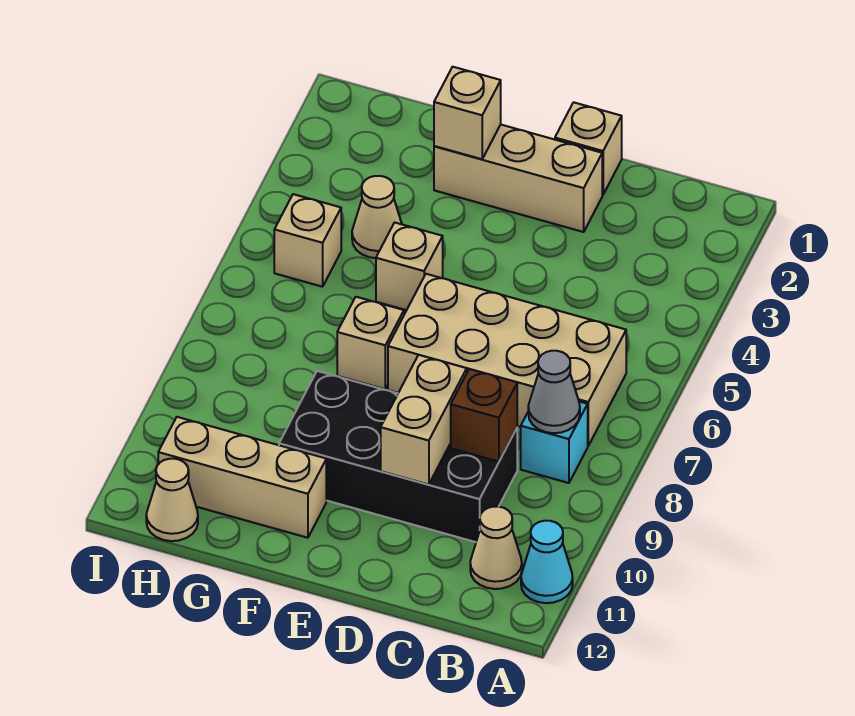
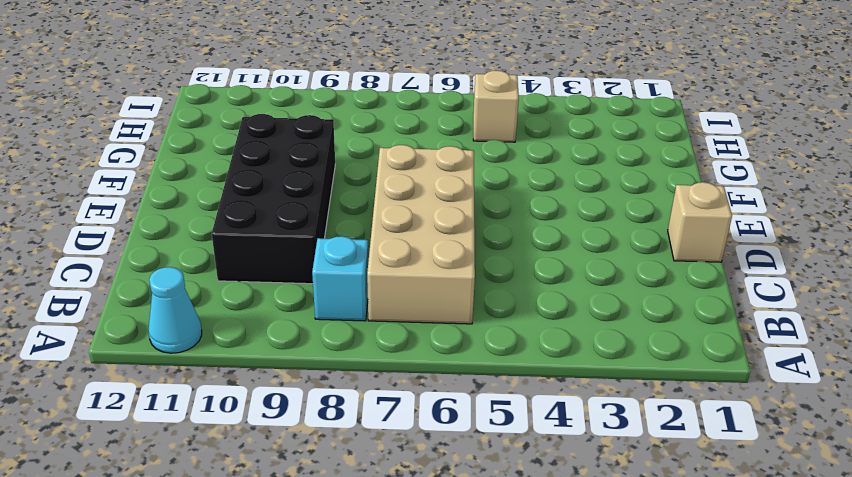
none -> tan cone B11 level 1
none -> tan brick D2:F2 level 1
none -> tan brick F5 level 1

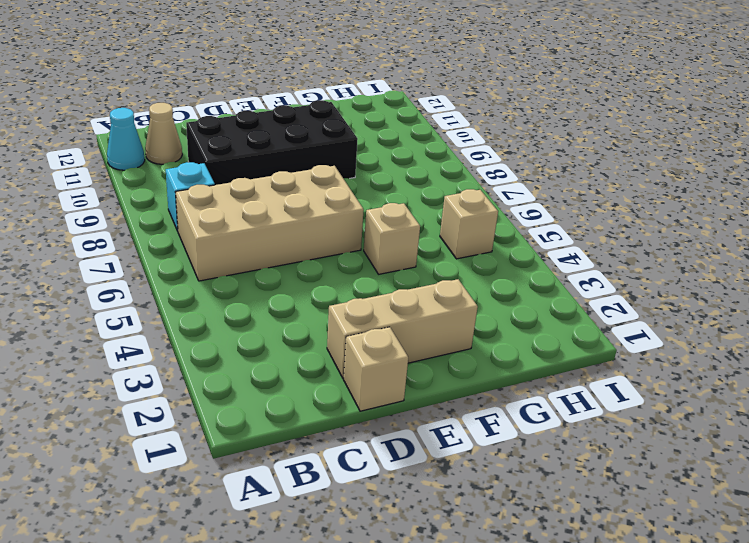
none -> tan brick F7 level 1
none -> tan brick F11:H11 level 1
none -> tan cone G4 level 1

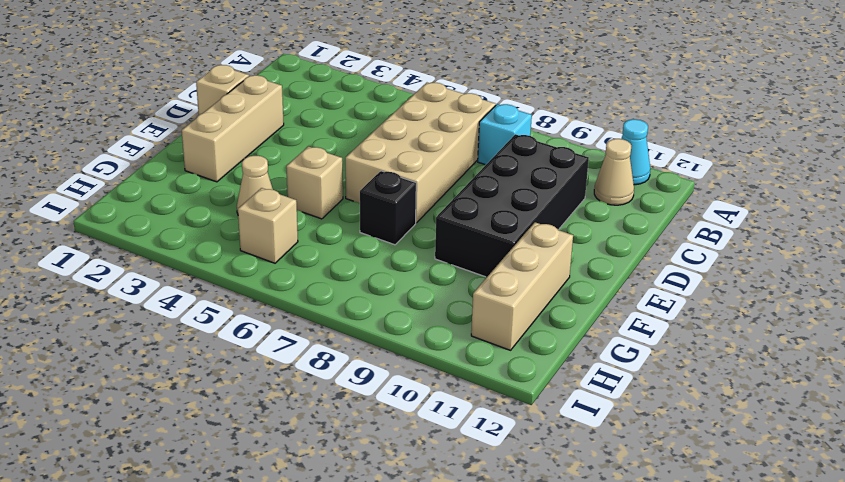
black brick F7 level 1 -> tan brick F7 level 1
none -> tan cone H12 level 1
none -> grey cone B8 level 2
none -> brown brick C9 level 2

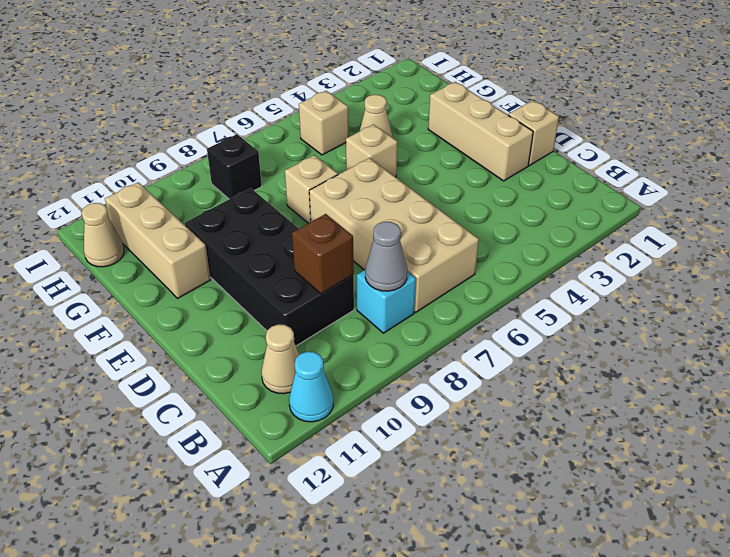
black brick H8 level 1 -> none
none -> tan brick D9:D10 level 2
none -> tan brick F2 level 2

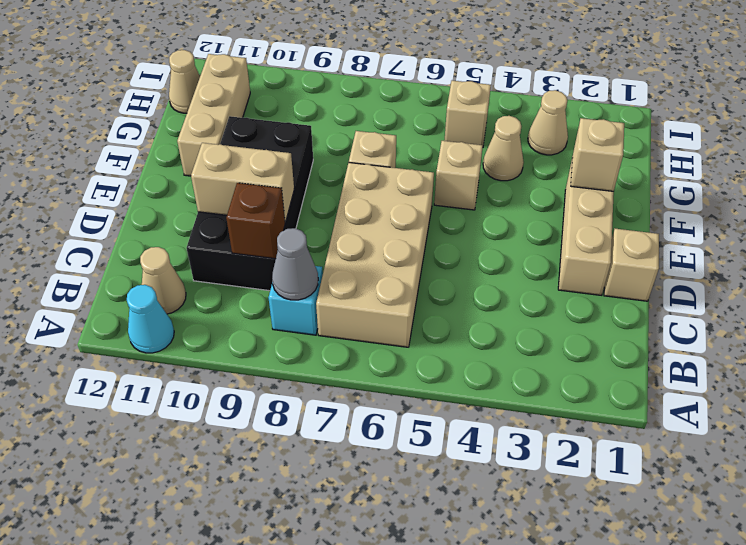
tan cone H3 level 1 -> none

